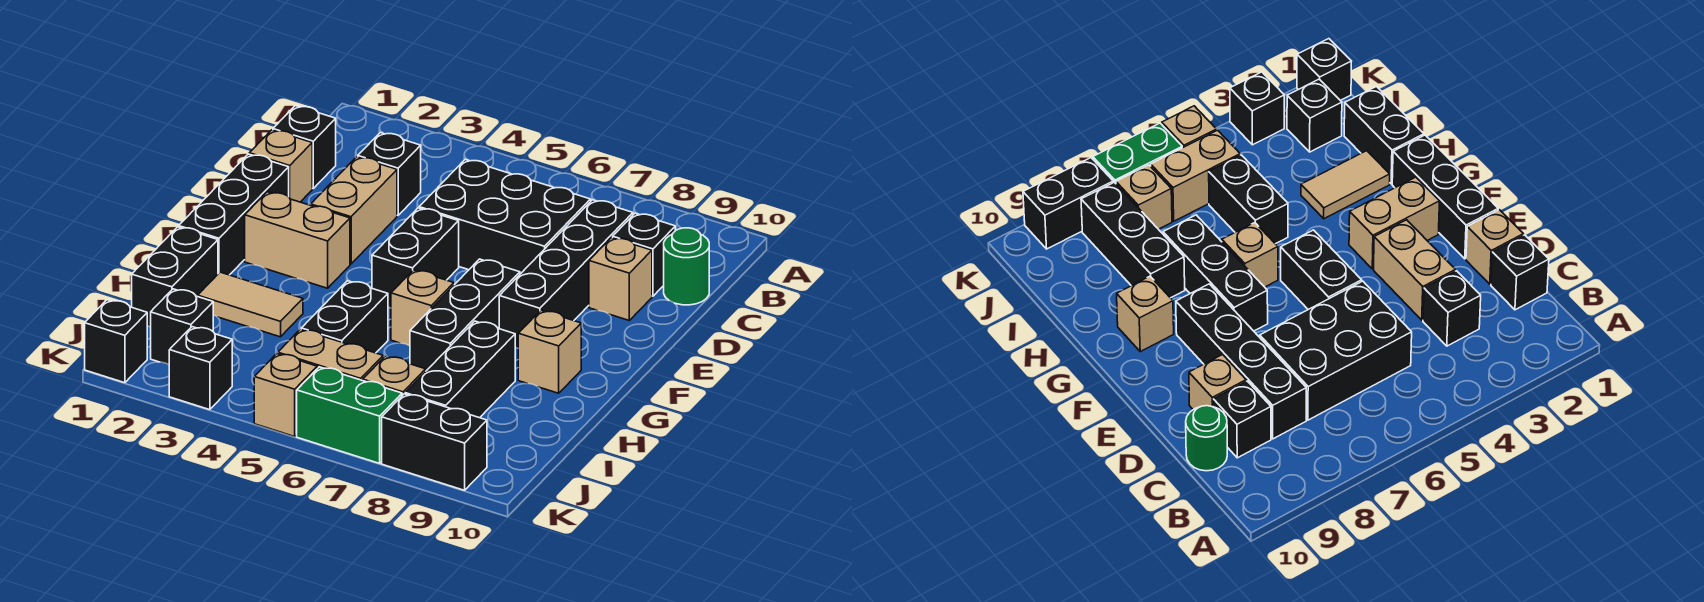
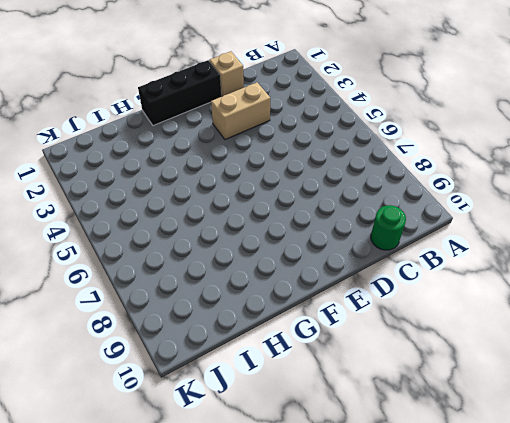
none -> black brick C1 level 1
none -> black brick C3 level 1
none -> black brick C5:D7 level 1

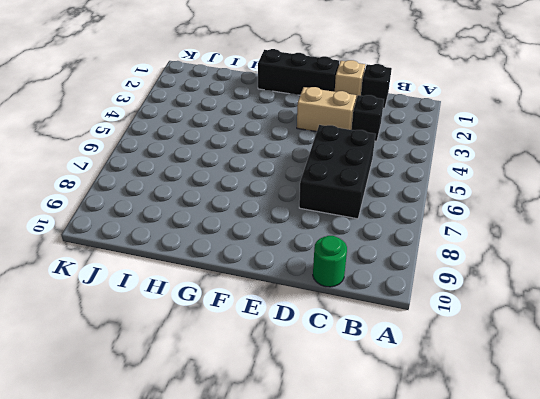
none -> black brick C8:F8 level 1
none -> black brick C9 level 1
none -> tan brick D9 level 1

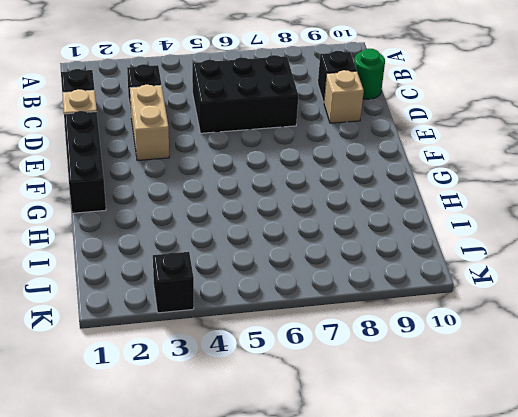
none -> black brick C8:F8 level 1
none -> black brick E5:F5 level 1
none -> tan brick F2:F3 level 1

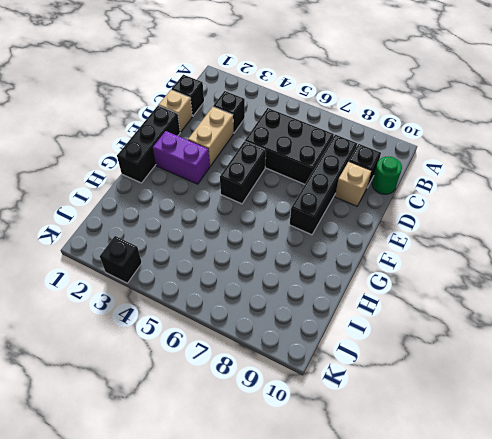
purple brick F2:F3 level 1 -> tan brick F2:F3 level 1
none -> black brick F7:H7 level 1
none -> tan brick G6 level 1
none -> tan brick G9 level 1

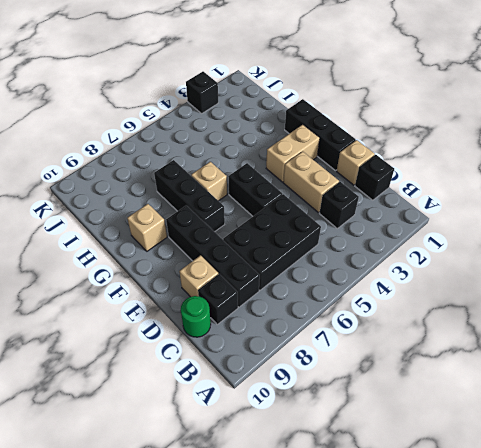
none -> black brick H1:I1 level 1
none -> tan tile H2:H3 level 1
none -> black brick H5:I5 level 1

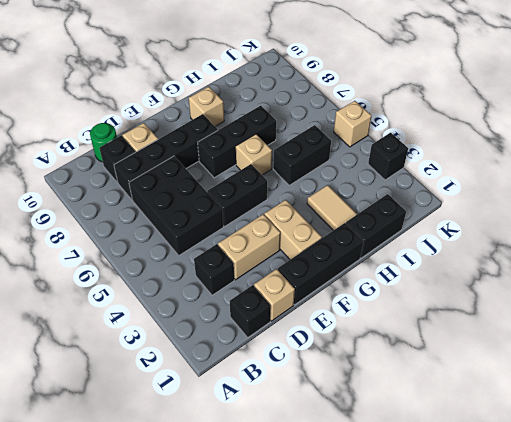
none -> black brick H8:J8 level 1
none -> black brick J2 level 1
none -> tan brick J5:J6 level 1

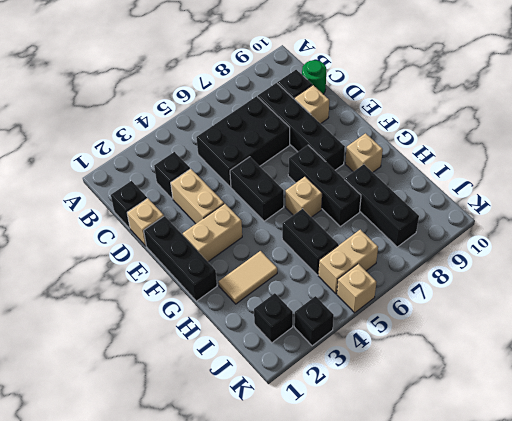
none -> black brick H1:I1 level 1
none -> tan brick J7 level 1
none -> black brick K1 level 1

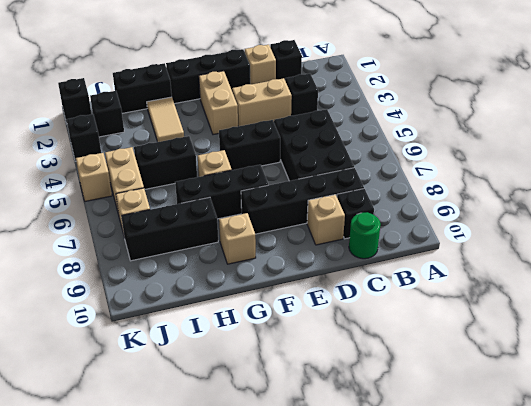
none -> green brick K6:K7 level 1
none -> black brick K8:K9 level 1

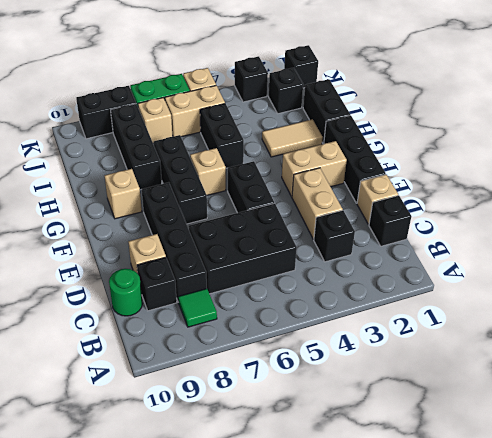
green tile B8 level 1 -> none

